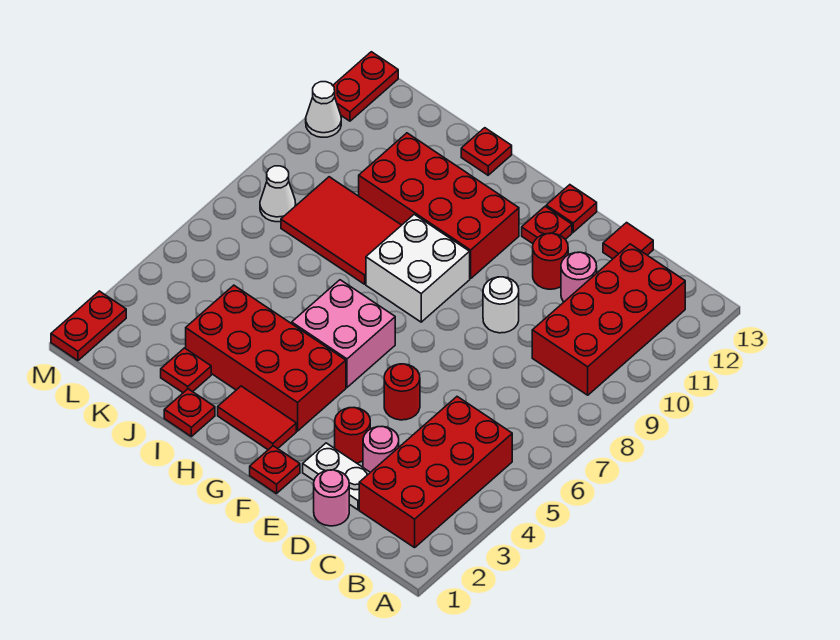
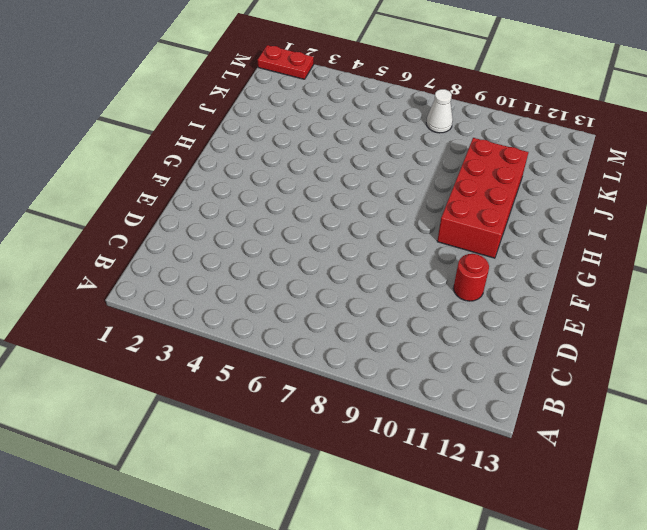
none -> red brick B2:C5 level 1
none -> red brick B9:C12 level 1
none -> pink round brick D1 level 1

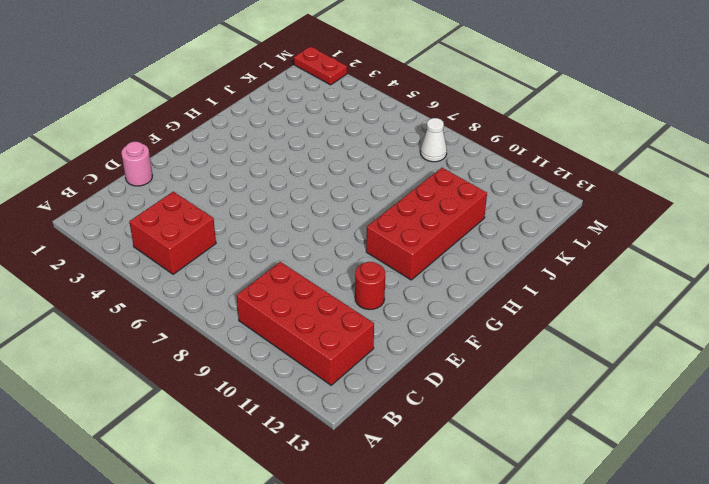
red brick B4:C5 level 1 -> red brick B2:C5 level 1
none -> white plate D2:E2 level 1
none -> pink round brick D3 level 1
none -> pink round brick D11 level 1

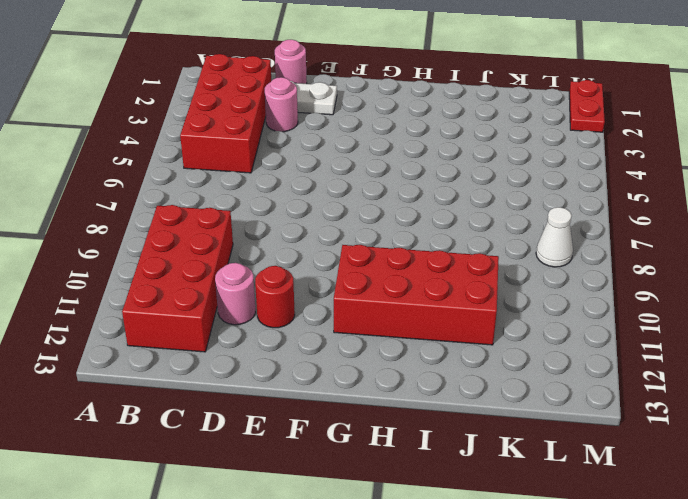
none -> red tile D13 level 1
none -> red round brick E3 level 1
none -> red round brick E5 level 1

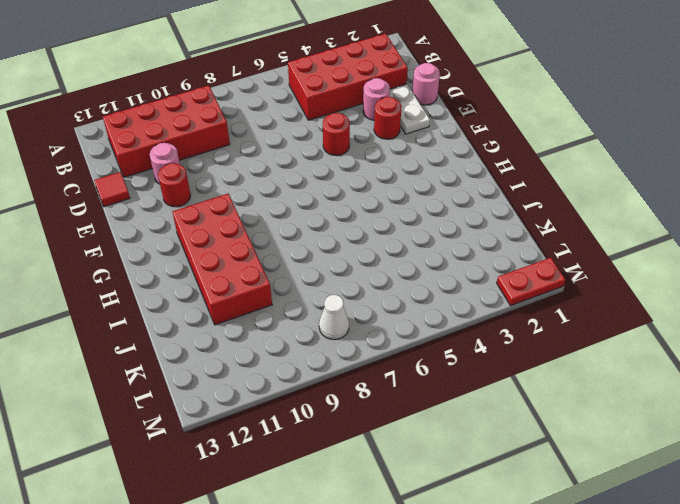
none -> white round brick E9 level 1
none -> red plate F1 level 1
none -> red plate F12 level 1

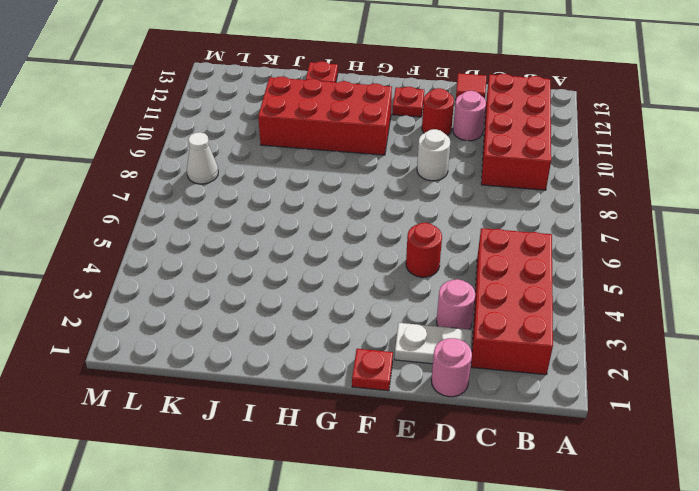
none -> red round brick E3 level 1
none -> red plate F13 level 1
none -> red tile G2:H2 level 1

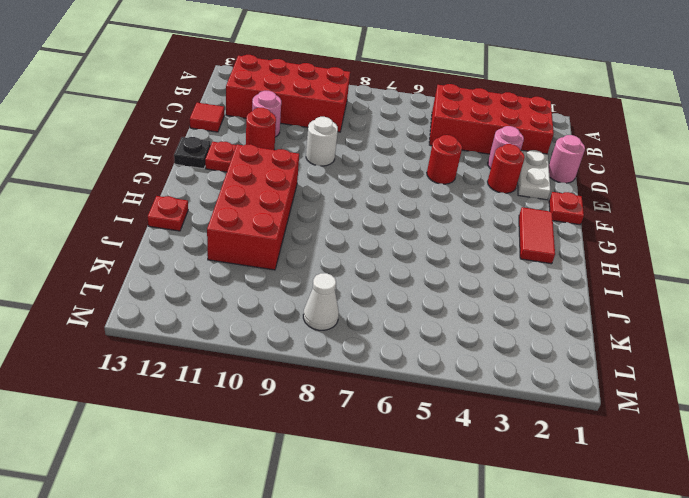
black plate F13 level 1 -> red plate F13 level 1
none -> red brick G3:J4 level 1
none -> pink brick G5:H6 level 1
none -> white brick G8:H9 level 1

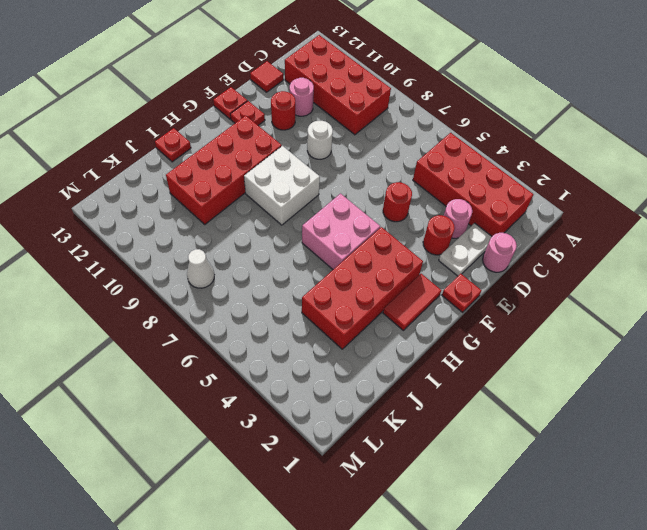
none -> red plate I1 level 1
none -> red tile I8:K9 level 1
none -> red plate J2 level 1

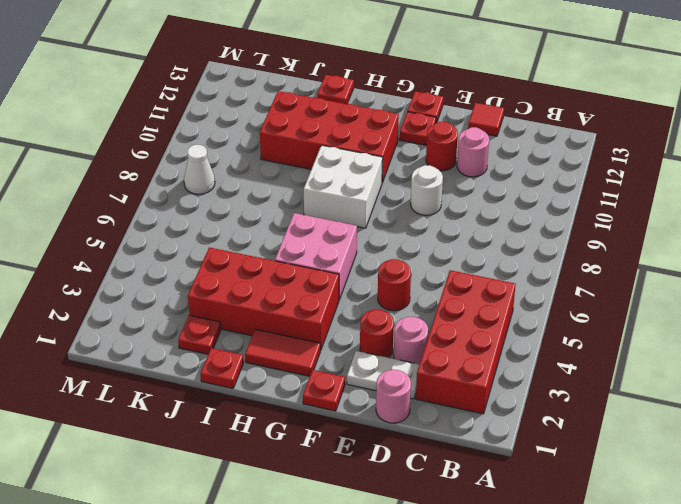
none -> red brick B9:C12 level 1
none -> red tile I8:K9 level 1
none -> red plate M1:M2 level 1

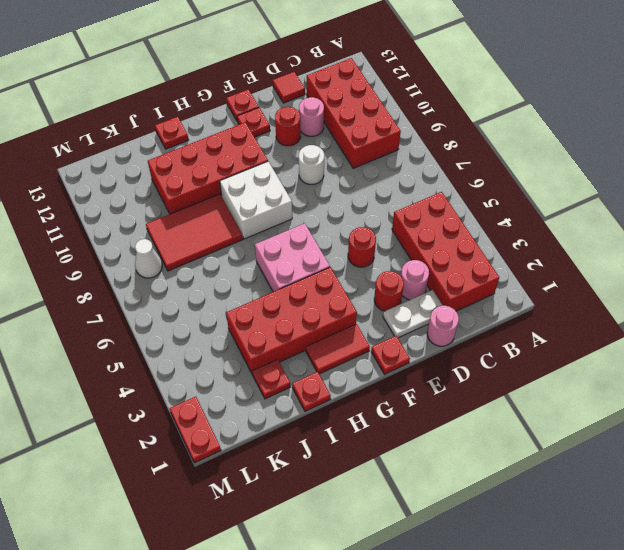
none -> white cone M11 level 1
none -> red plate M12:M13 level 1

